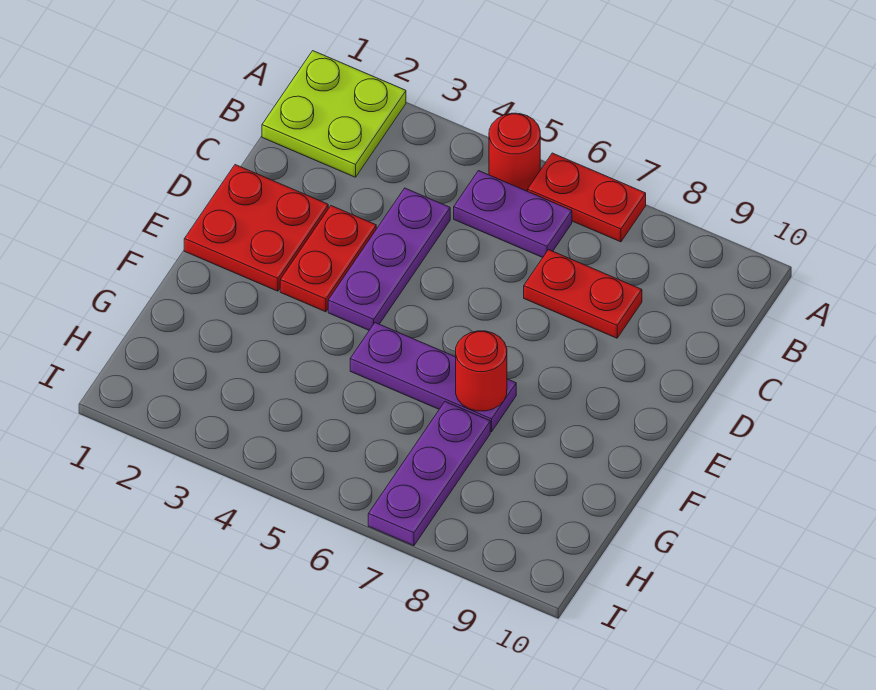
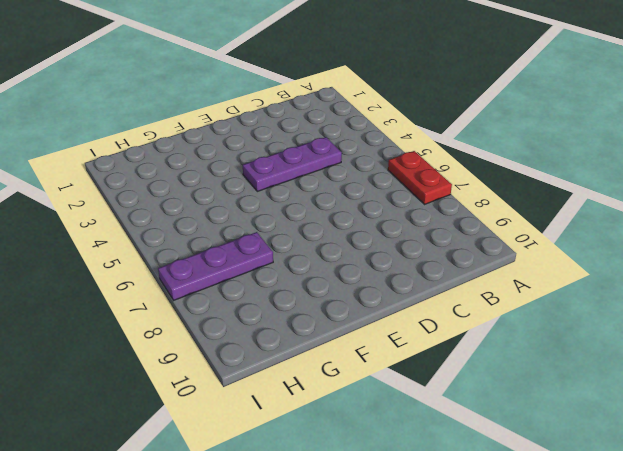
none -> lime plate A1:B2 level 1
none -> red round brick A5 level 1

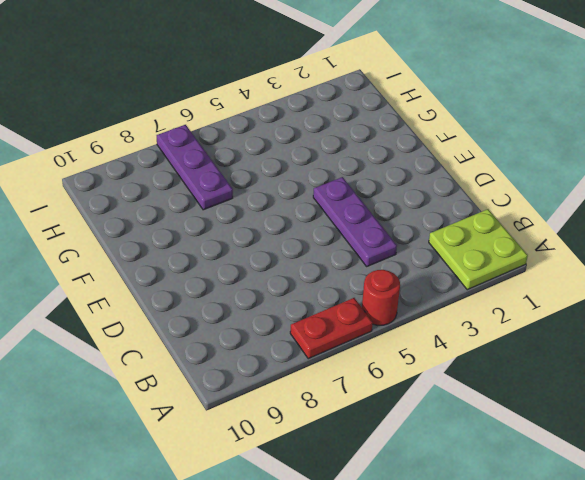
none -> purple plate B5:B6 level 1
none -> red plate C7:C8 level 1

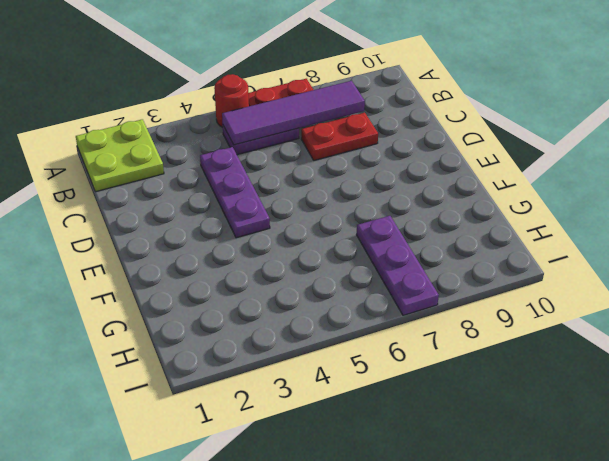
purple tile B5:B8 level 2 -> none
none -> red plate D1:E2 level 1
none -> red plate D3:E3 level 1

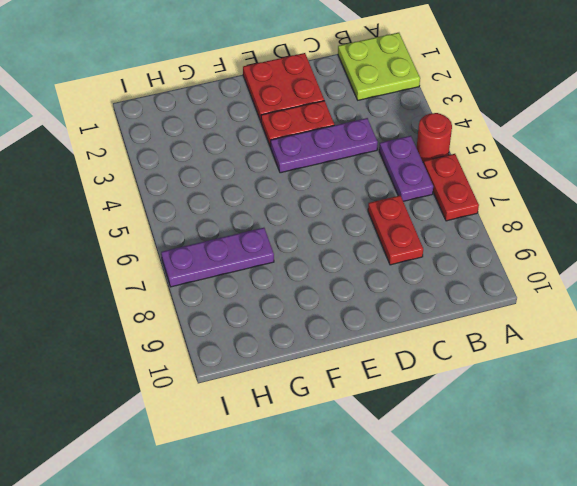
none -> purple plate F5:F7 level 1
none -> red round brick F7 level 2

